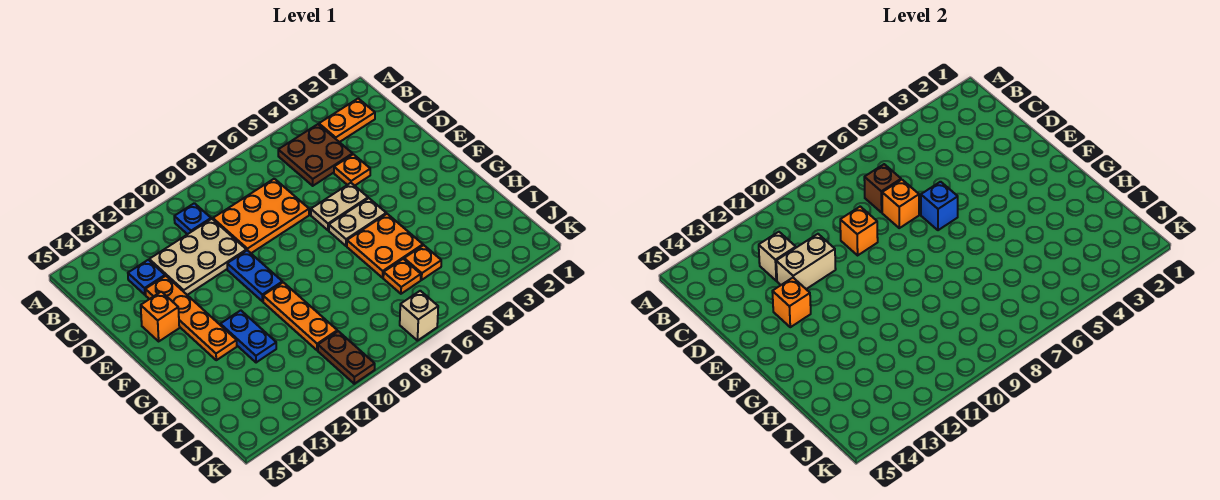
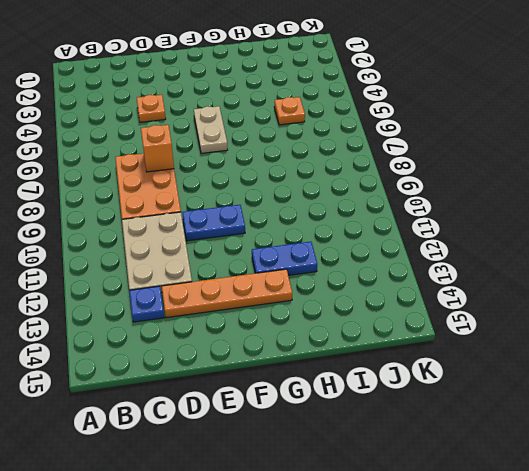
none -> orange plate B2:B3 level 1
none -> brown plate B4:C5 level 1
none -> blue plate B10 level 1

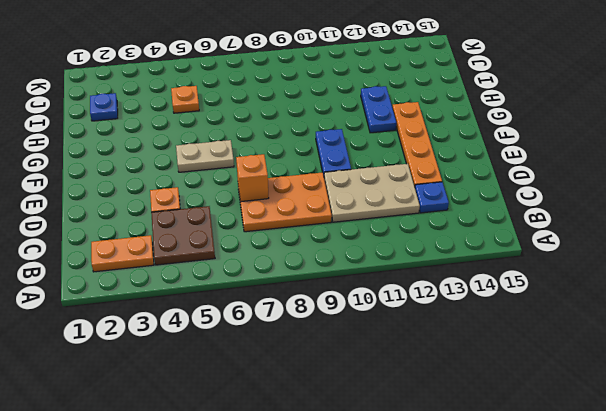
blue plate I2 level 1 -> blue plate B10 level 1
none -> tan plate E5:E6 level 1
none -> orange brick E14 level 1
none -> orange plate G5:H6 level 1

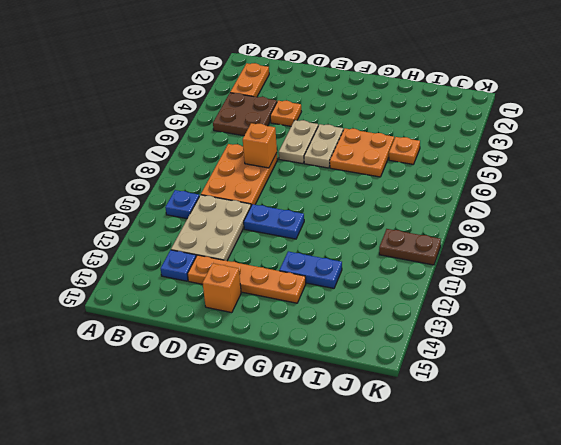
none -> orange plate G10:I10 level 1
none -> orange plate I6 level 1
none -> tan brick K7 level 1

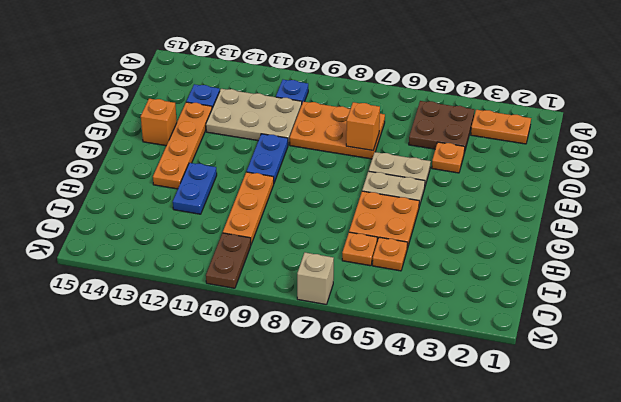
none -> brown brick C7 level 2
none -> tan brick C12 level 2
none -> orange brick D9 level 2

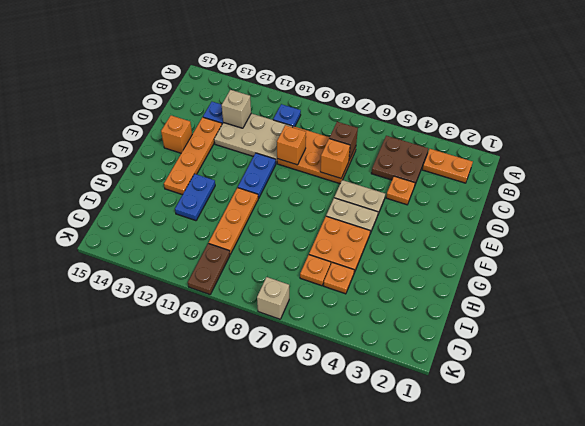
none -> tan brick D11:D12 level 2
none -> blue brick E6 level 2
none -> orange brick E13 level 2

